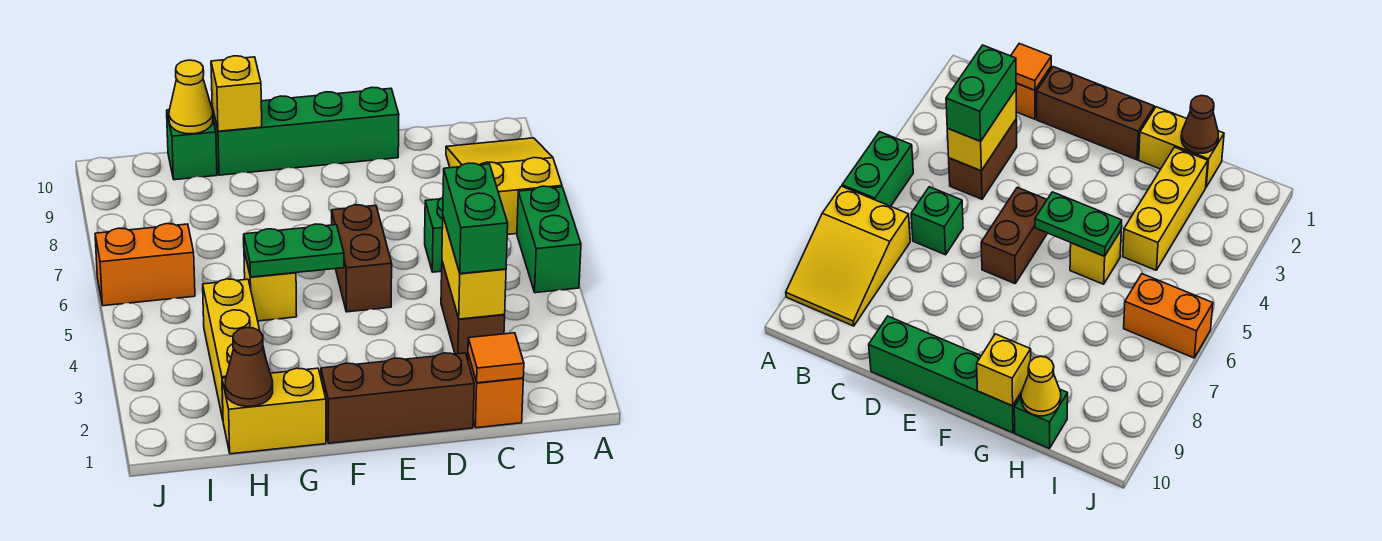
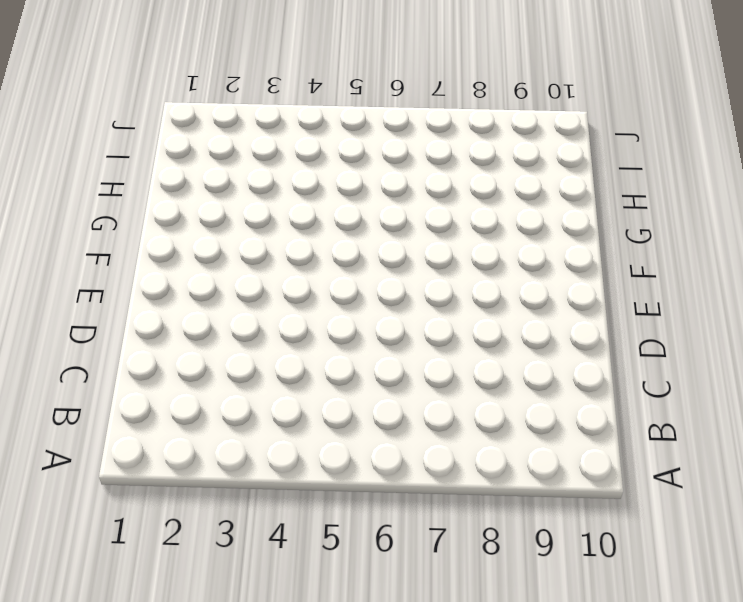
none -> green brick A5:A6 level 1
none -> yellow slope A7:B9 level 1 top 7
none -> orange brick C1 level 1

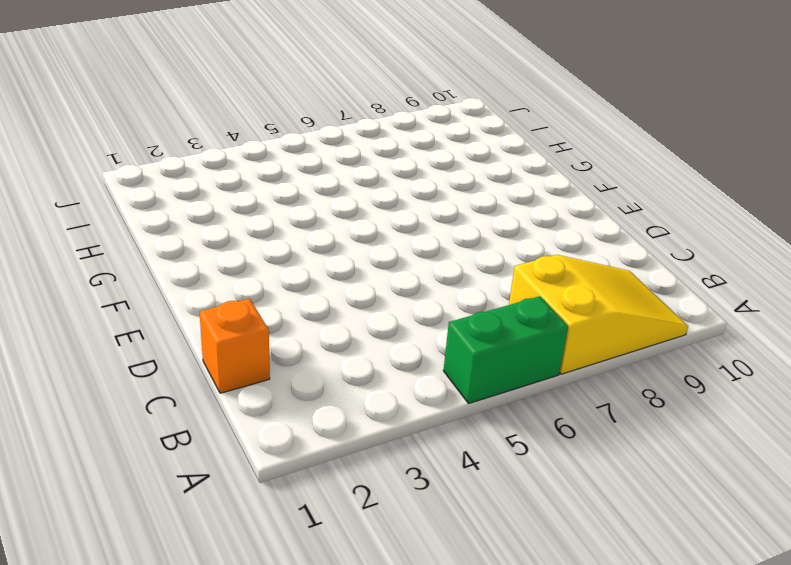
none -> brown brick C3:C4 level 1
none -> green brick C6 level 1
none -> brown brick D1:F1 level 1

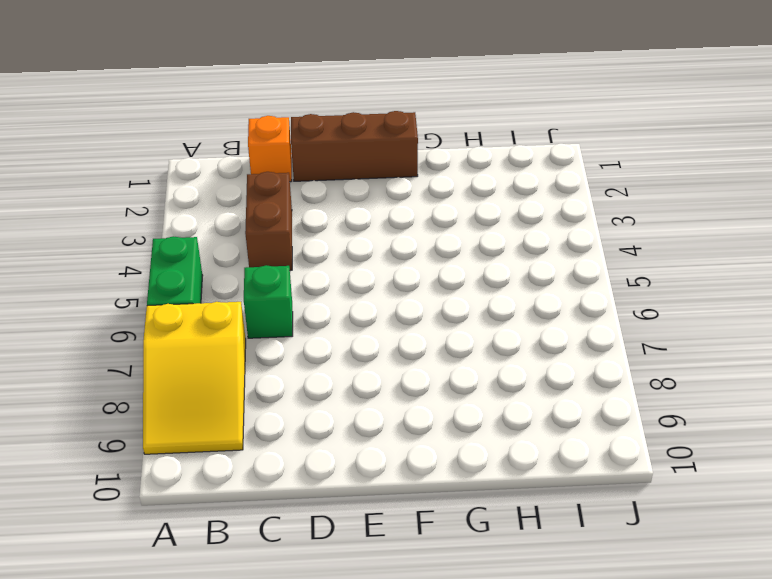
none -> green brick D10:G10 level 1
none -> brown brick E5:E6 level 1
none -> yellow brick G1:H1 level 1

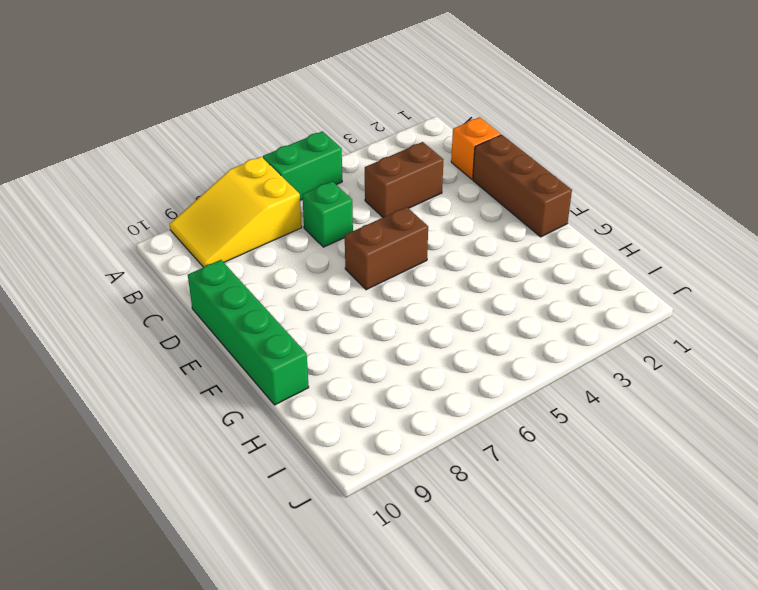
none -> yellow brick G1:H1 level 1
none -> yellow brick G5 level 1
none -> yellow brick H2:H4 level 1

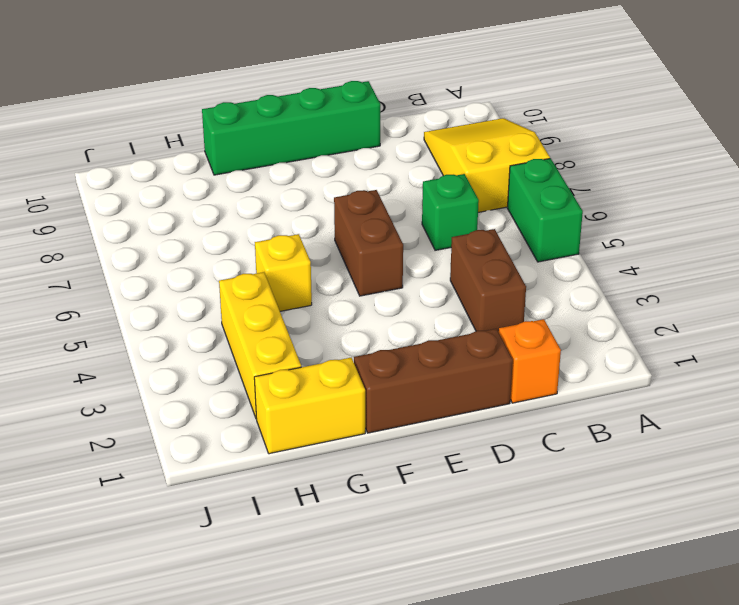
none -> green brick H10 level 1
none -> orange brick I6:J6 level 1
none -> orange tile C1 level 2

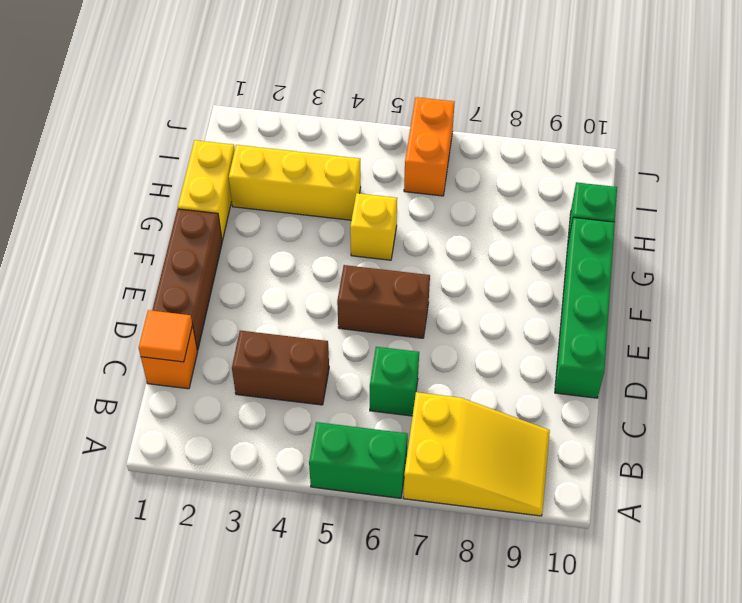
none -> yellow brick C3:C4 level 2
none -> green plate F5:G5 level 2
none -> yellow brick G10 level 2

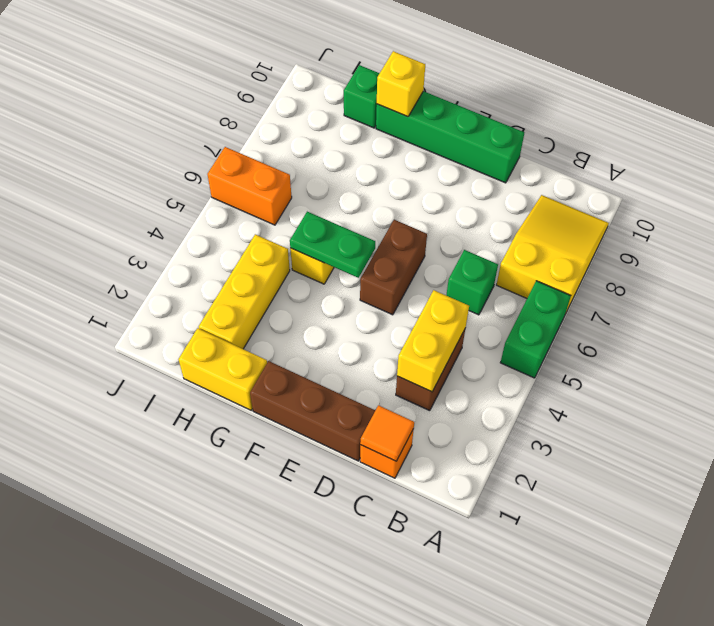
none -> brown cone H1 level 2
none -> yellow cone H10 level 2
none -> green brick C3:C4 level 3

